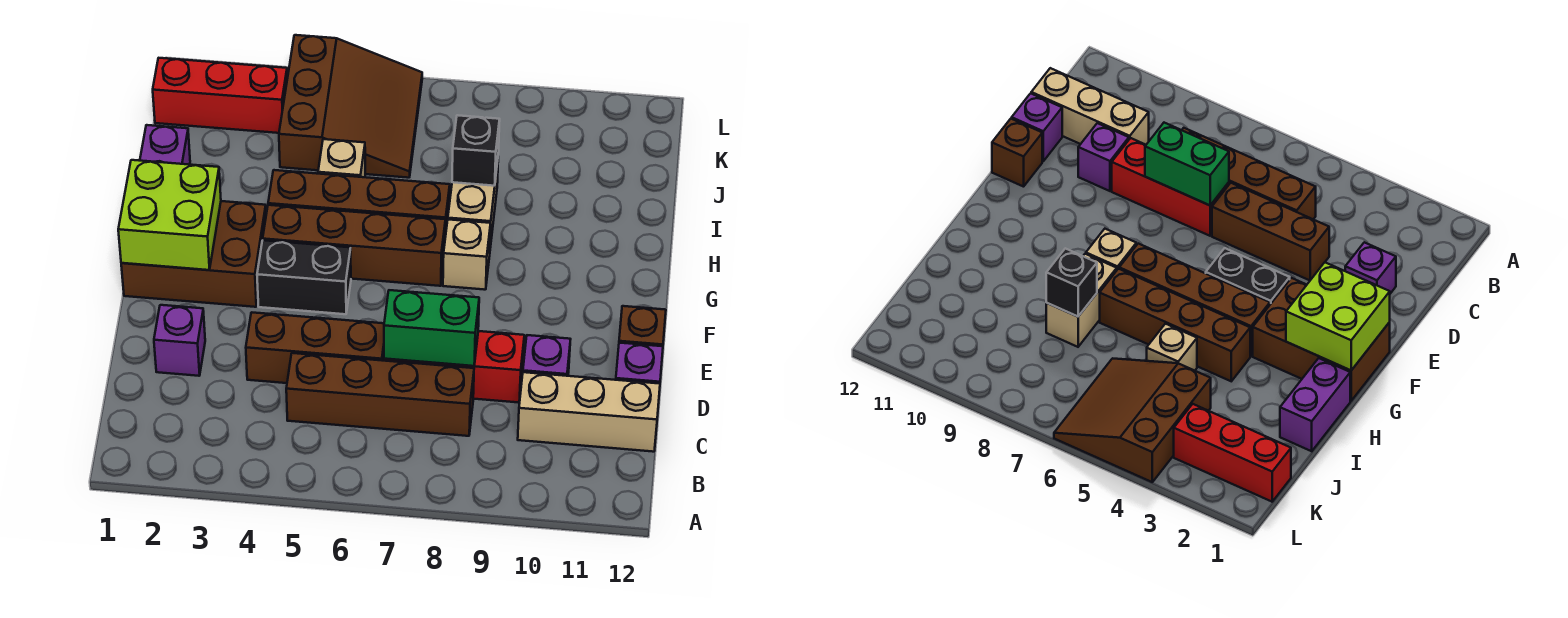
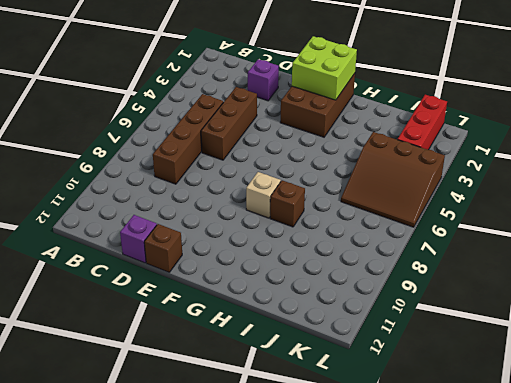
brown brick H8 level 1 -> tan brick H8:I8 level 1
none -> tan brick C10:C12 level 1
none -> red brick D7:D9 level 1
none -> purple brick D10 level 1

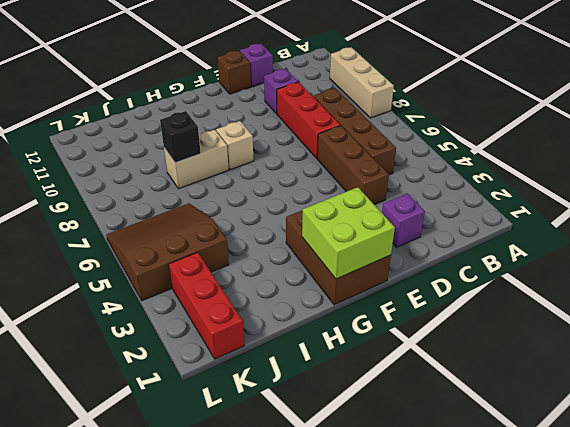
tan brick A8:A10 level 1 -> tan brick C10:C12 level 1
none -> black brick F4:F5 level 1
none -> brown brick G4:G7 level 1
none -> purple brick H1:I1 level 1

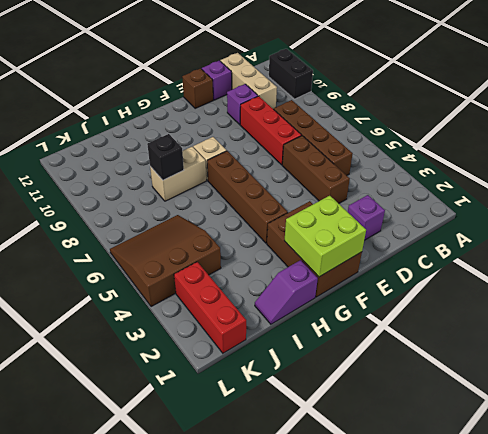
black brick A10:A11 level 1 -> black brick F4:F5 level 1
purple slope H1:I1 level 1 top H -> purple brick H1:I1 level 1
none -> brown brick H4:H7 level 1
none -> tan brick I5 level 1
none -> green brick D7:D8 level 2

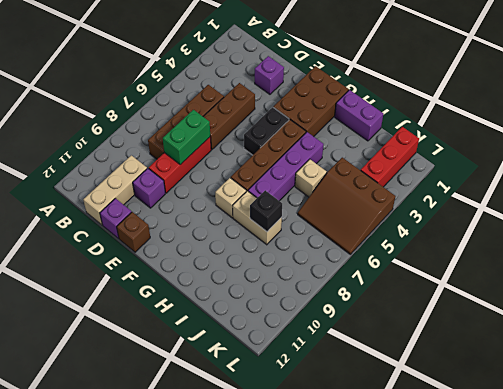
purple brick H4:H7 level 1 -> brown brick H4:H7 level 1
none -> lime brick F1:G2 level 2

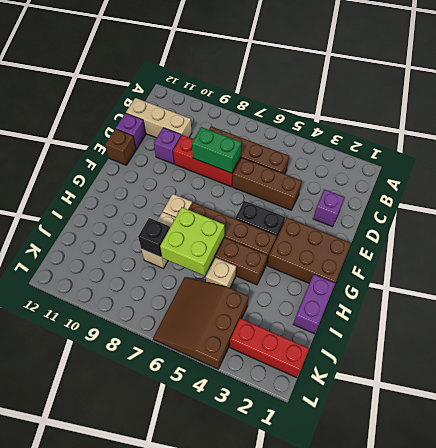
lime brick H6:I7 level 2 -> lime brick F1:G2 level 2

